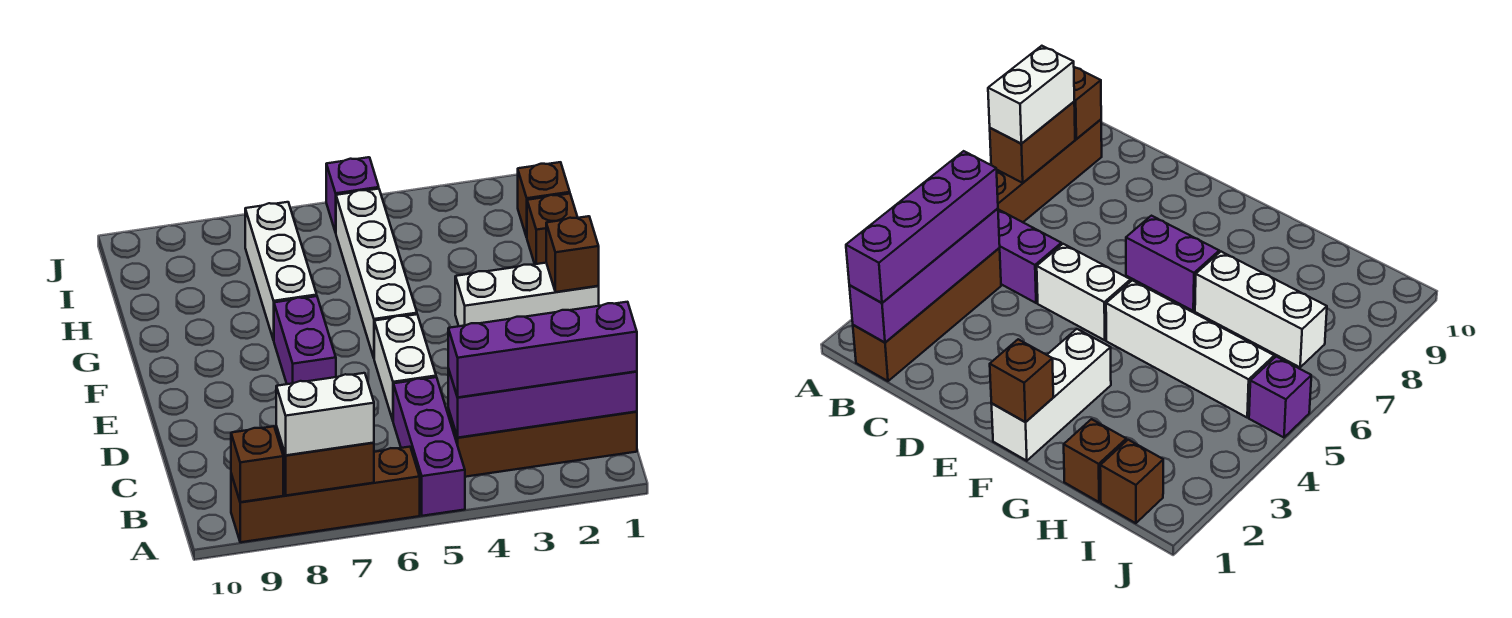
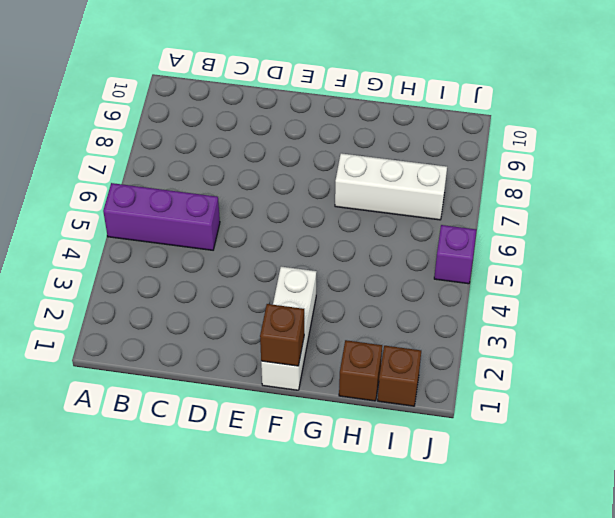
none -> brown brick A6:A9 level 1
none -> brown brick B1:B4 level 1
none -> white brick D5:E5 level 1

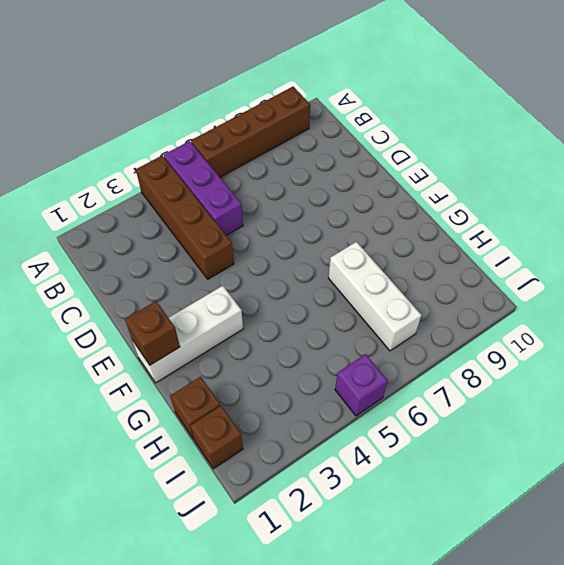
brown brick A4:D4 level 1 -> brown brick B1:B4 level 1
none -> white brick D5:E5 level 1
none -> purple brick E7:F7 level 1
none -> white brick F5:I5 level 1

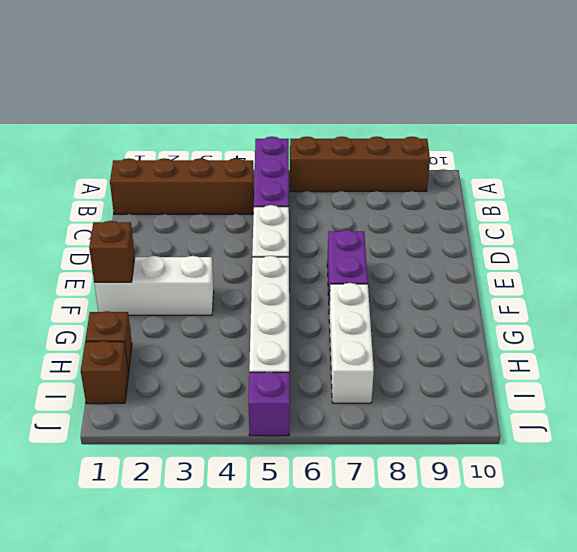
none -> brown brick A7:A8 level 2
none -> brown brick A9 level 2
none -> purple brick B1:B4 level 2

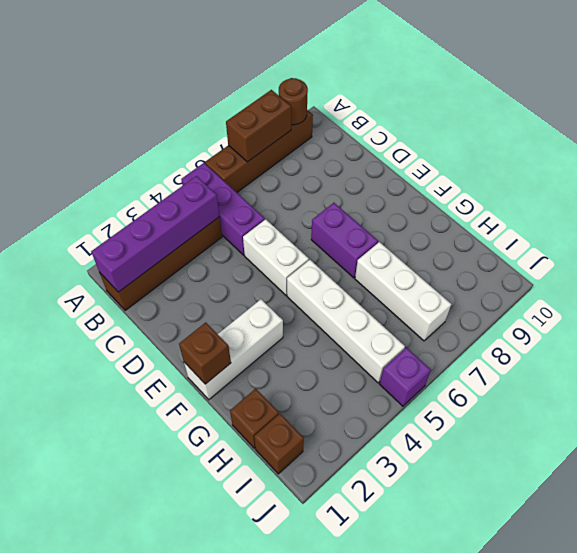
brown round brick A9 level 2 -> brown brick A9 level 2
none -> white brick A7:A8 level 3
none -> purple brick B1:B4 level 3

